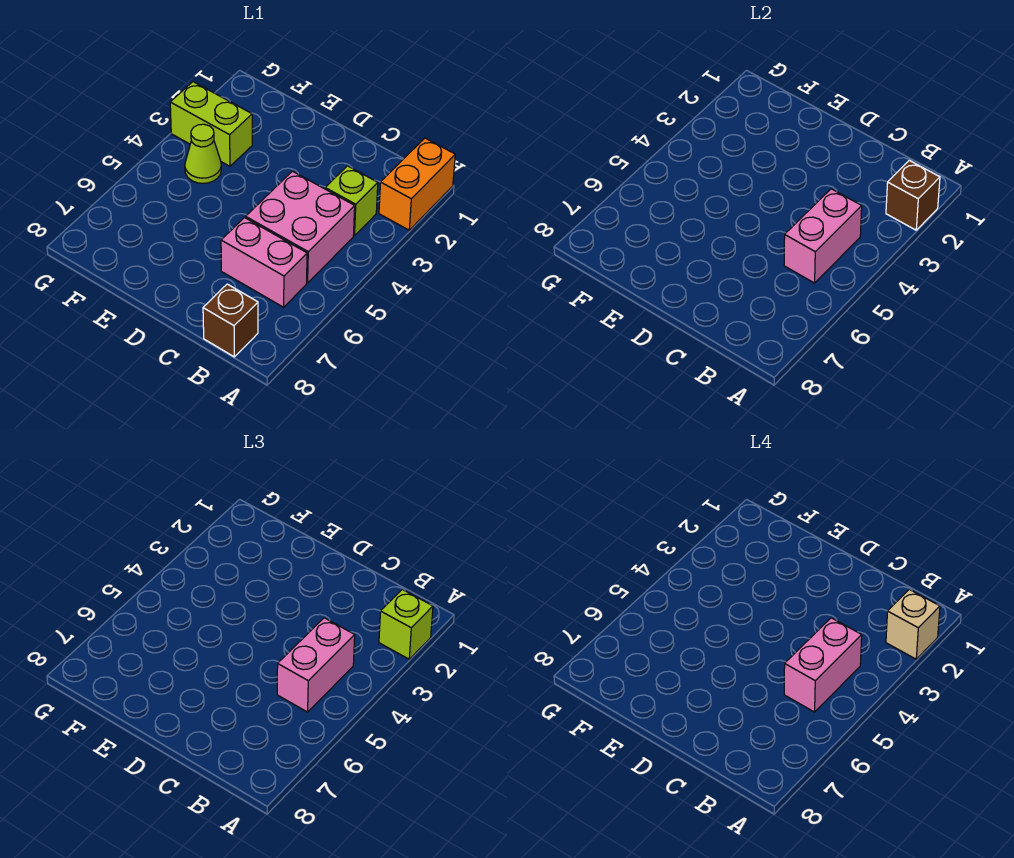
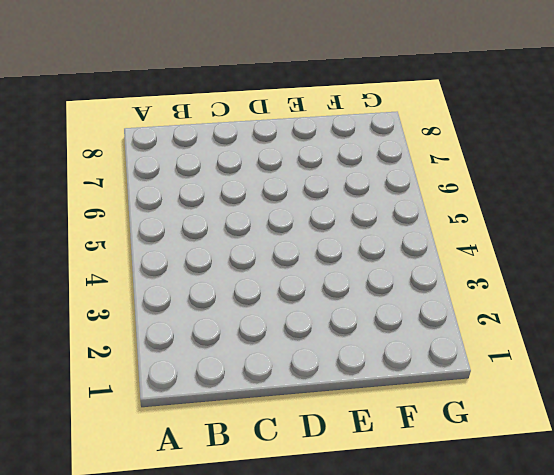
none -> orange brick A1:A2 level 1
none -> lime brick B3 level 1
none -> pink brick B4:C5 level 1

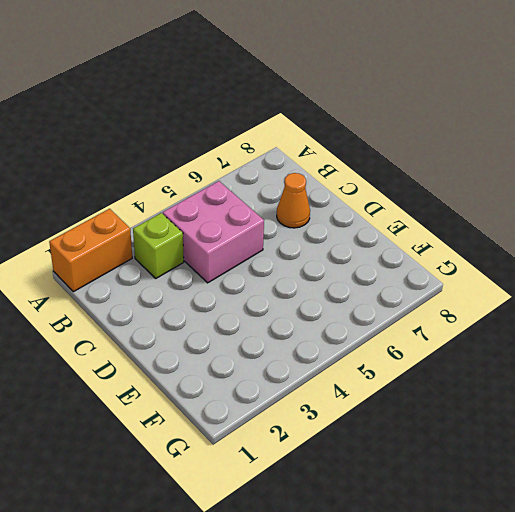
orange cone C7 level 1 -> none
none -> pink brick B6:C6 level 1
none -> brown brick B8 level 1
none -> lime brick F3:G3 level 1

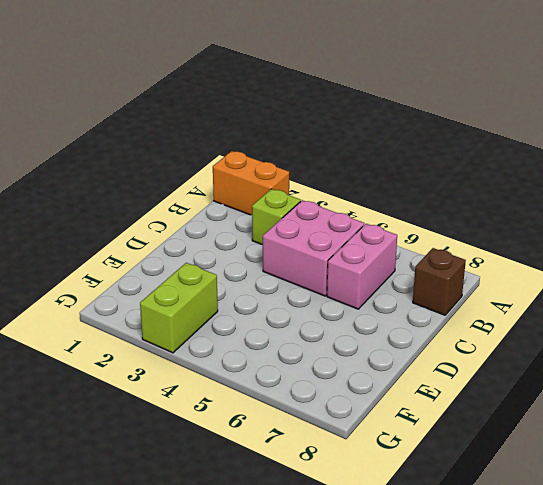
none -> lime cone F4 level 1
none -> brown brick A2 level 2
none -> pink brick B4:B5 level 2

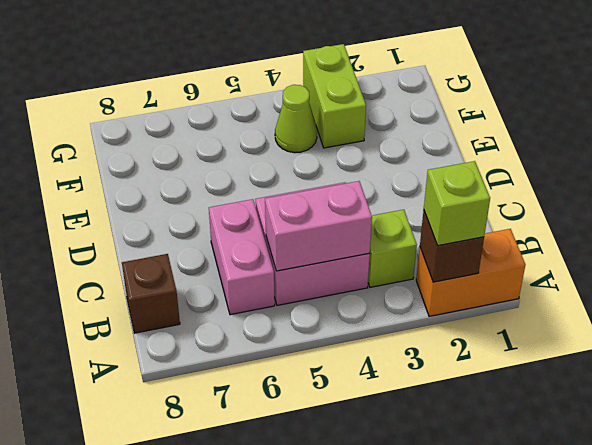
none -> pink brick B4:B5 level 3
none -> tan brick A2 level 4
none -> pink brick B4:B5 level 4

